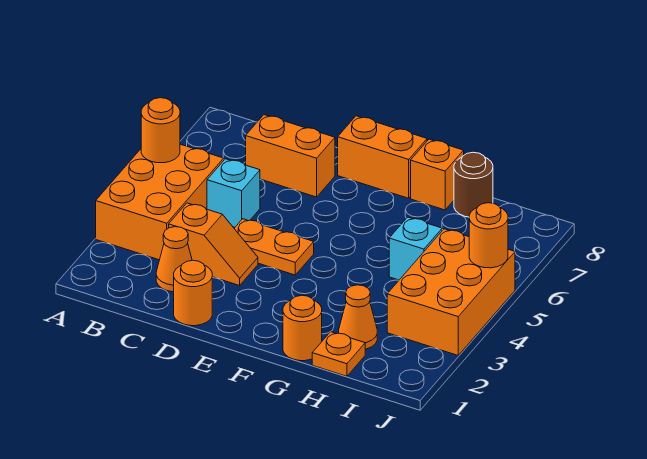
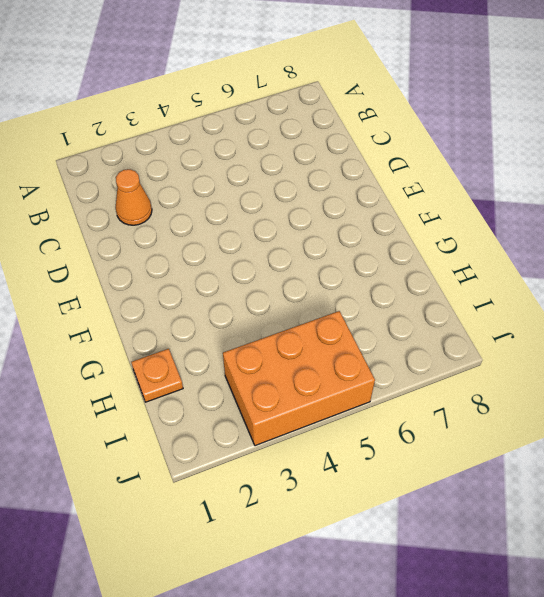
none -> orange brick A3:B5 level 1
none -> orange slope C3:D3 level 1 top C
none -> cyan brick C5 level 1

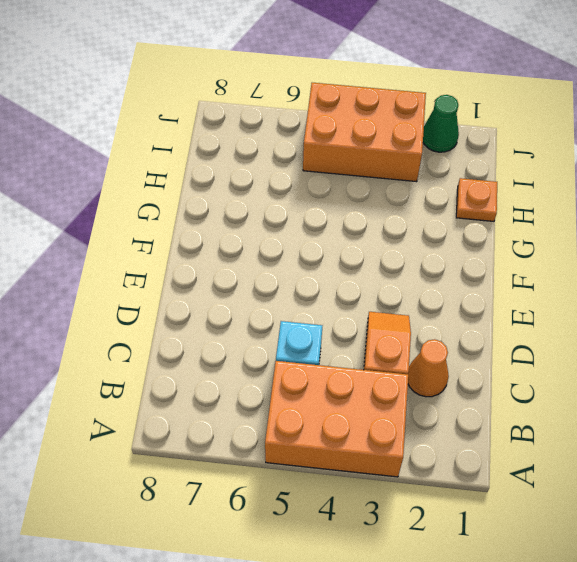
green cone J2 level 1 -> none
none -> orange brick C7:D7 level 1
none -> orange round brick D1 level 1
none -> orange plate D4:E4 level 1

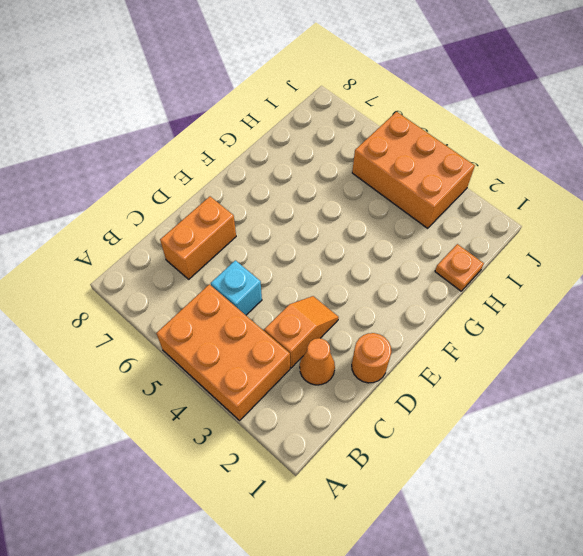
none -> orange plate D4:E4 level 1
none -> orange brick E8:F8 level 1
none -> orange round brick G1 level 1

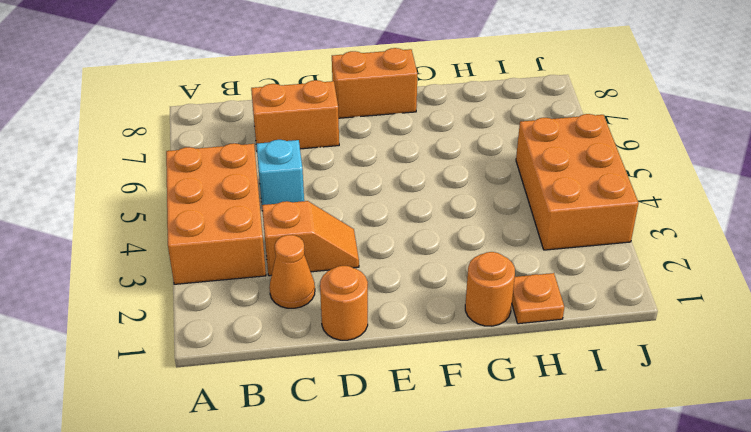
none -> orange plate D4:E4 level 1
none -> orange brick G8 level 1
none -> orange cone H2 level 1

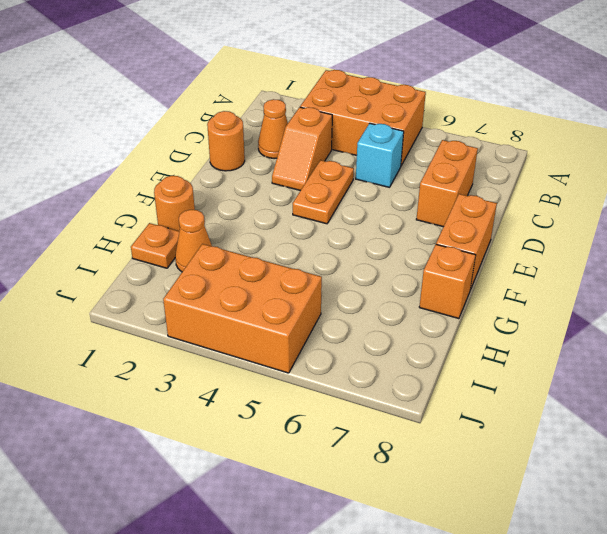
none -> cyan brick H5 level 1
none -> brown round brick H8 level 1
none -> orange round brick A5 level 2

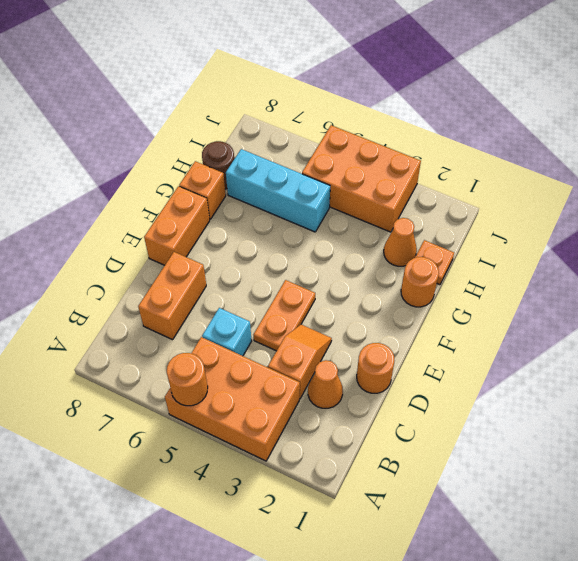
cyan brick H5:H7 level 1 -> cyan brick H5 level 1
none -> orange round brick J5 level 2

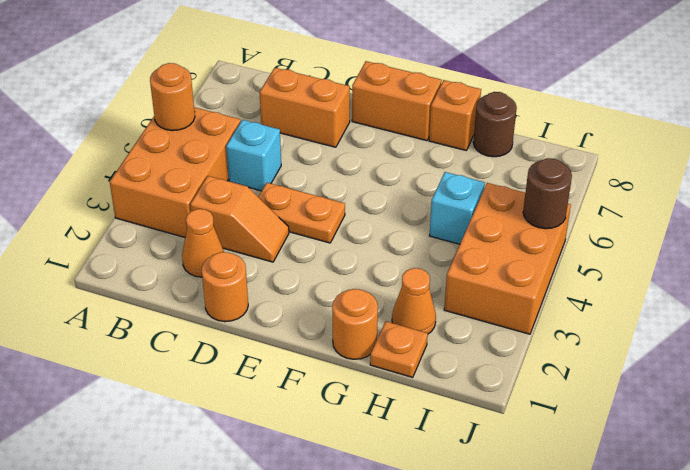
brown round brick J5 level 2 -> orange round brick J5 level 2

